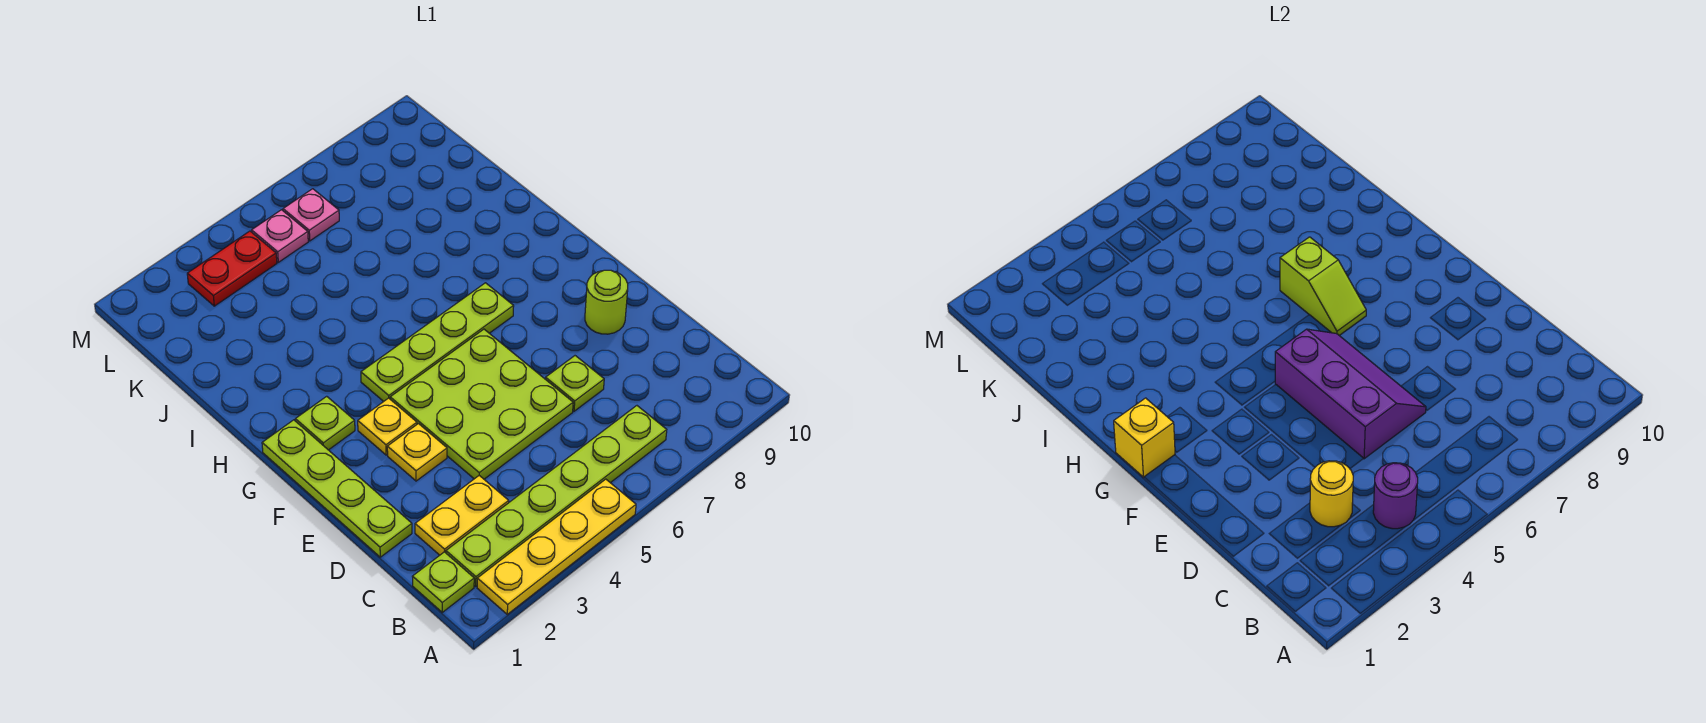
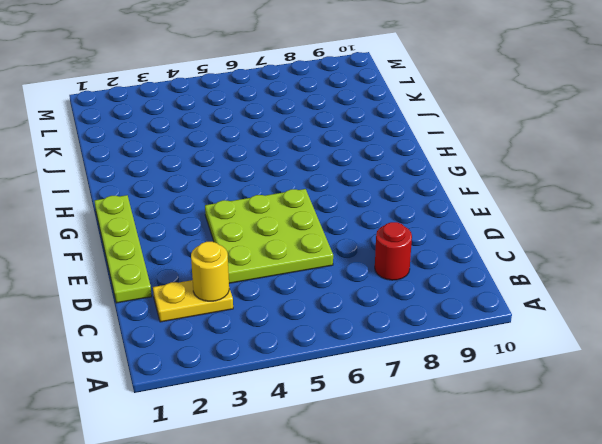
red round brick C8 level 1 -> none
none -> yellow plate A2:A5 level 1
none -> lime plate B1 level 1
none -> lime plate B2:B7 level 1

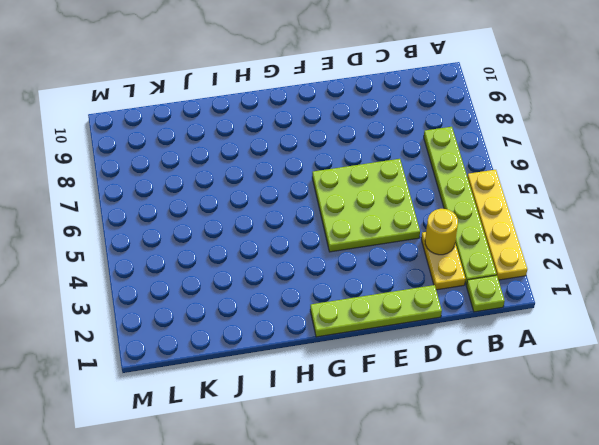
none -> lime plate D7 level 1
none -> yellow plate E3 level 1
none -> lime round brick E9 level 1

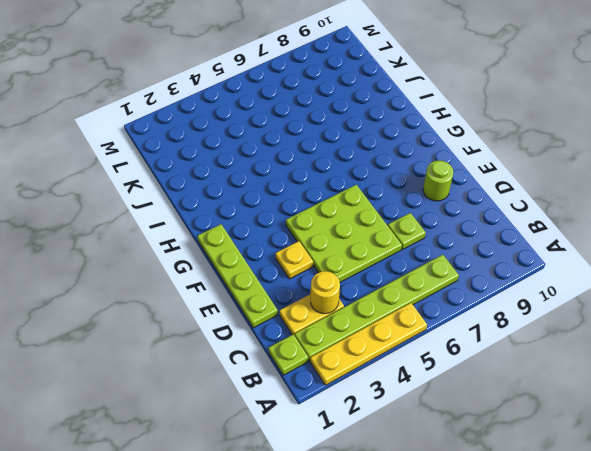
none -> yellow plate F3 level 1
none -> lime plate G2 level 1
none -> lime plate G4:G7 level 1

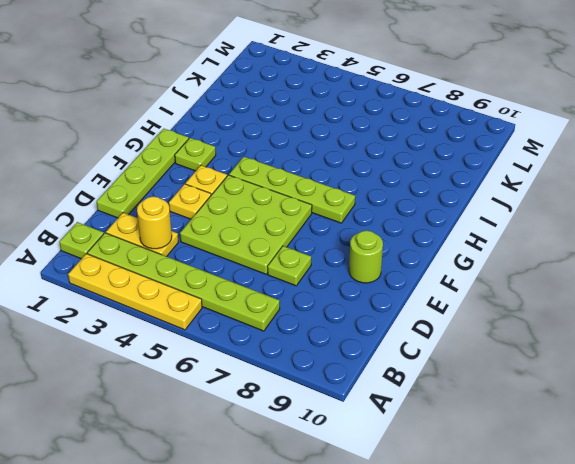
none -> red plate L3:L4 level 1
none -> pink plate L5 level 1
none -> pink plate L6 level 1

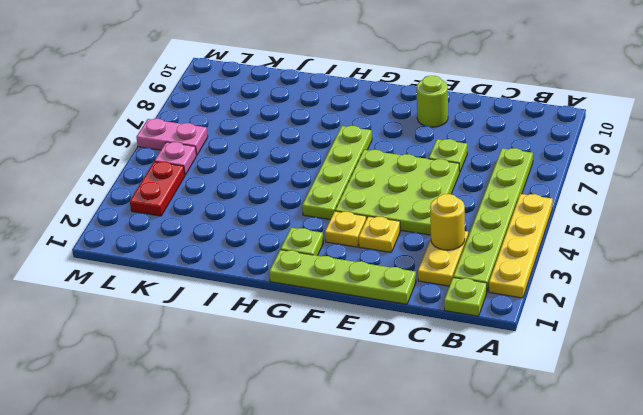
pink plate L6:M6 level 1 -> pink plate L6 level 1
none -> purple round brick B4 level 2
none -> purple slope D5:F6 level 2 top 5
none -> yellow brick G1 level 2

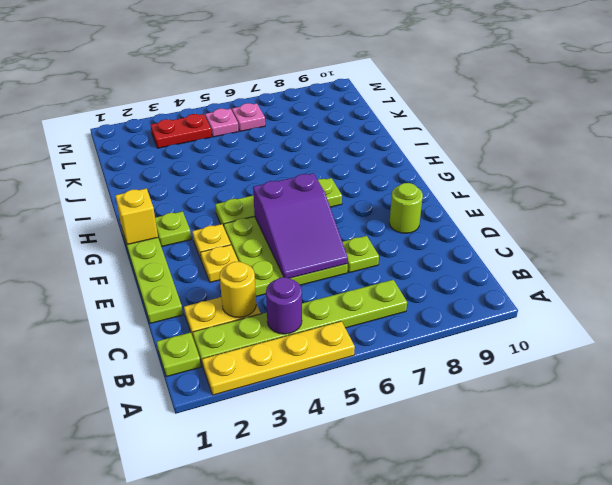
purple slope D5:F6 level 2 top F -> purple slope D5:F6 level 2 top 5
none -> lime slope G7:H7 level 2 top H

